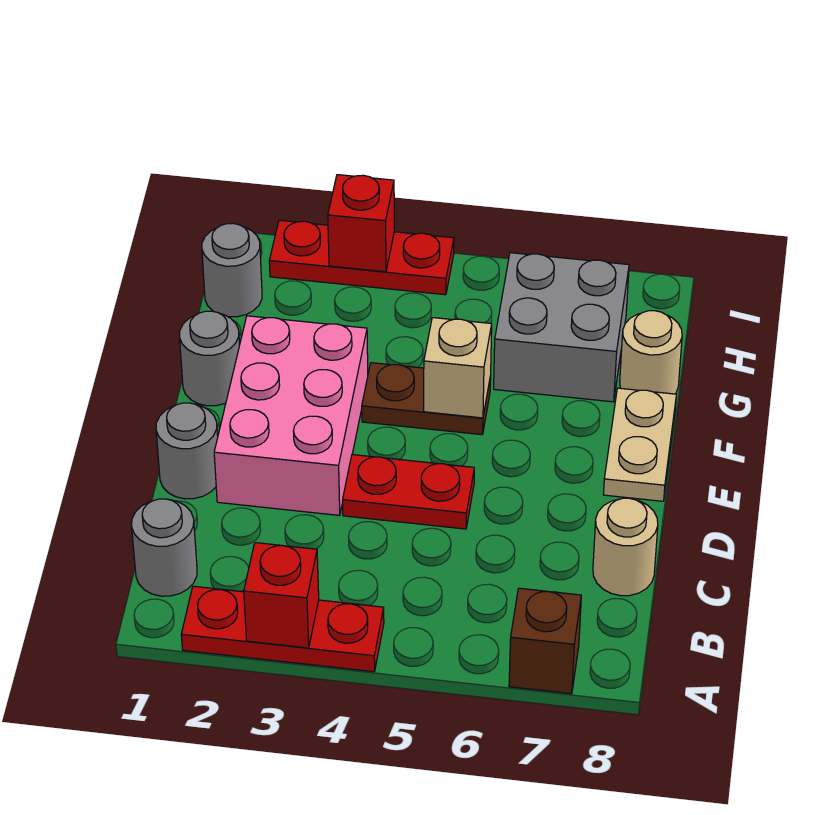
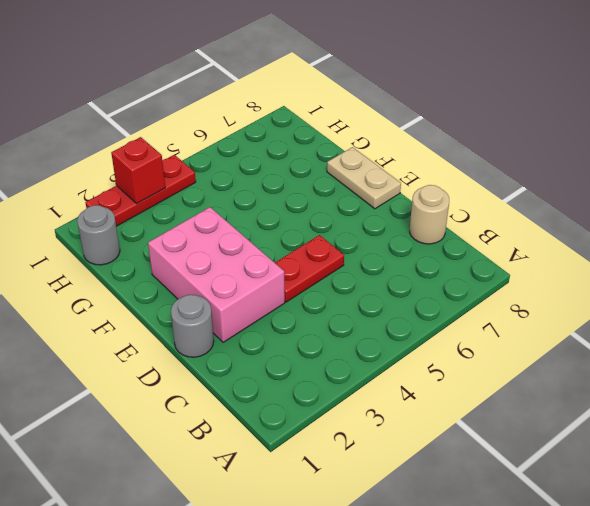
none -> red plate A2:A4 level 1
none -> brown brick A7 level 1
none -> grey round brick B1 level 1

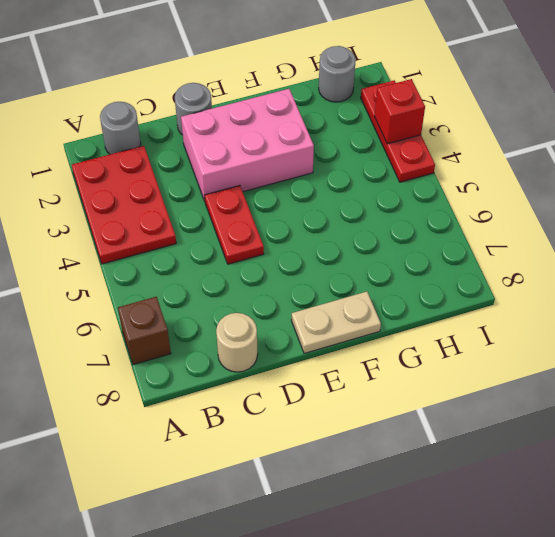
red plate A2:B4 level 1 -> red plate A2:A4 level 1
none -> grey round brick F1 level 1
none -> brown plate F4:F5 level 1
none -> grey brick G6:H7 level 1

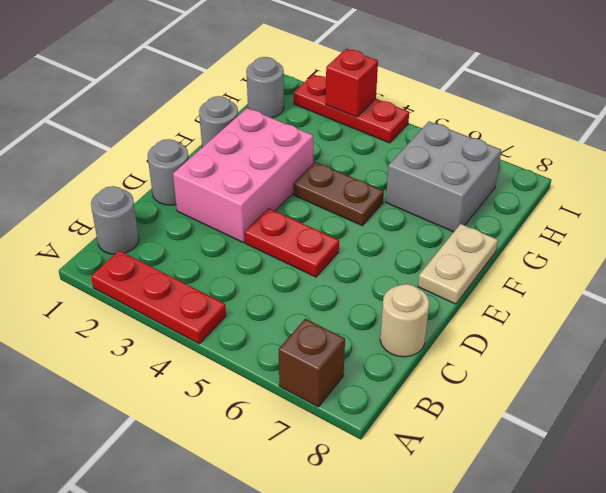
none -> tan round brick G8 level 1
none -> red brick A3 level 2
none -> tan brick F5 level 2

